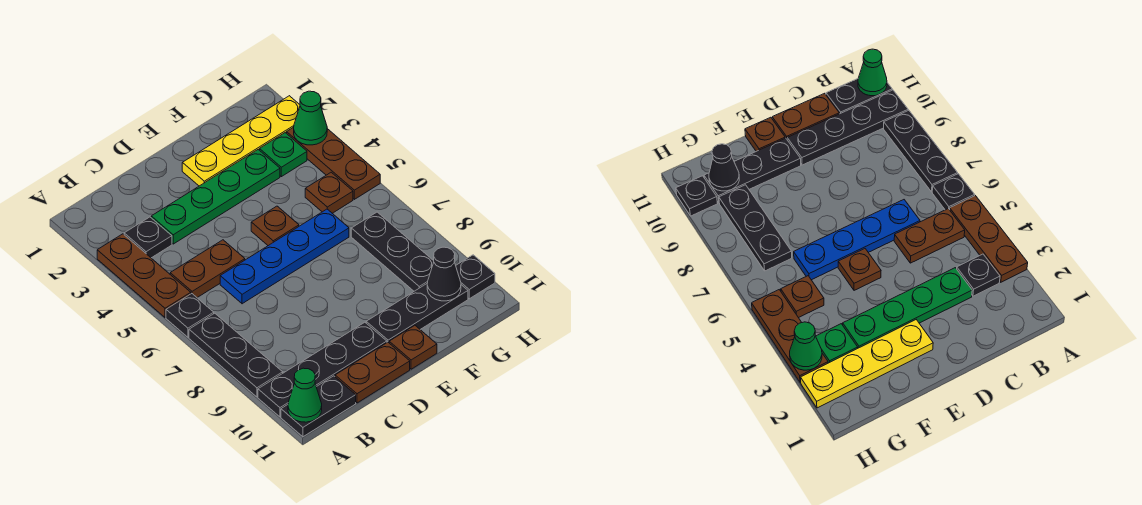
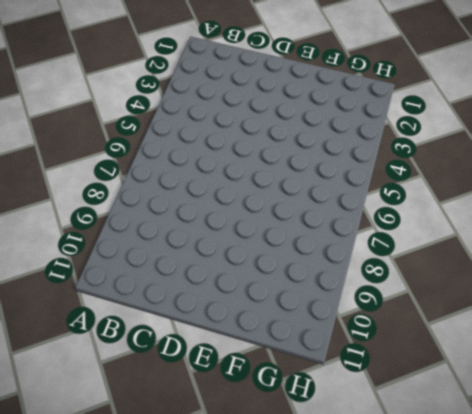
none -> brown plate A3:A5 level 1
none -> black plate A6 level 1
none -> black plate A7:A9 level 1

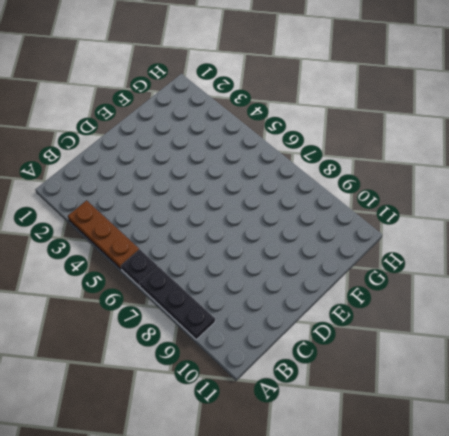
none -> black plate A10:D10 level 1
none -> black plate A11:B11 level 1
none -> black plate B3 level 1

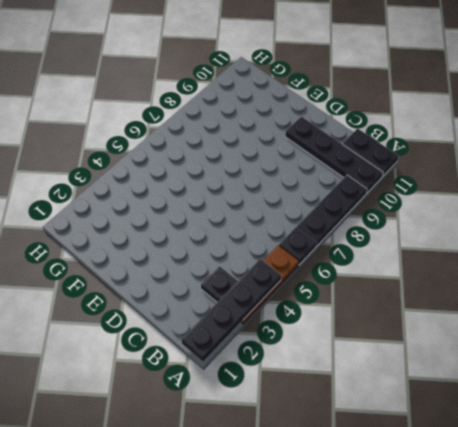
black plate A1:A4 level 2 -> none
none -> brown plate B5:C5 level 1
none -> green plate C3:F3 level 1
none -> blue plate C6:F6 level 1

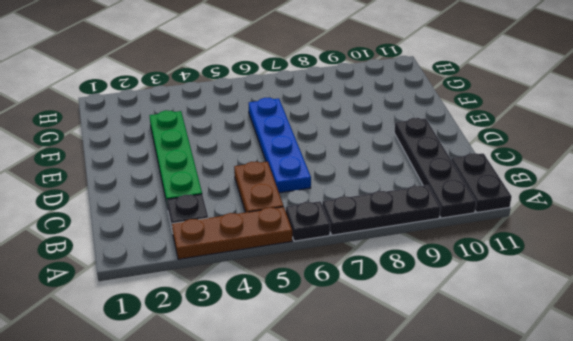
none -> brown plate C11:D11 level 1
none -> yellow plate E2:H2 level 1
none -> brown plate E5 level 1

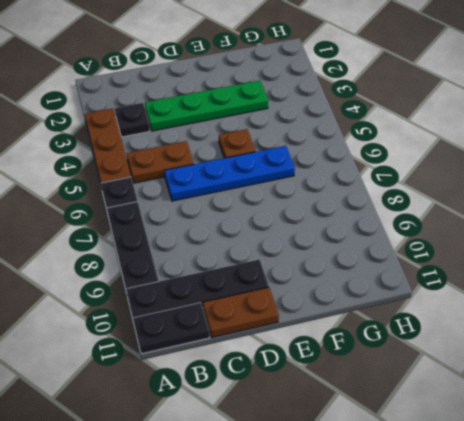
none -> yellow plate E2:H2 level 1
none -> black plate E10:G10 level 1
none -> brown plate E11 level 1

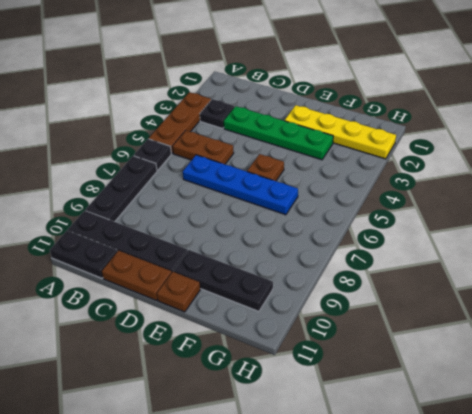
none -> green plate G3 level 1
none -> brown plate G5 level 1
none -> black plate G7:G9 level 1

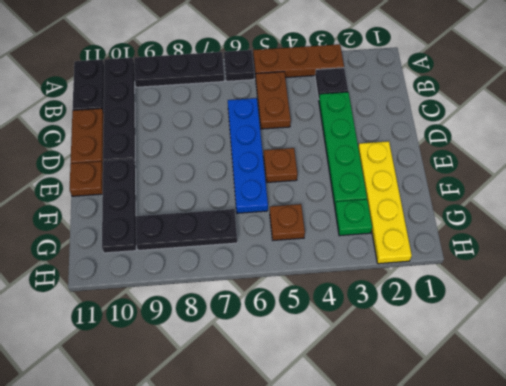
none -> brown plate H3:H5 level 1
none -> black plate H10 level 1
none -> green cone A11 level 2

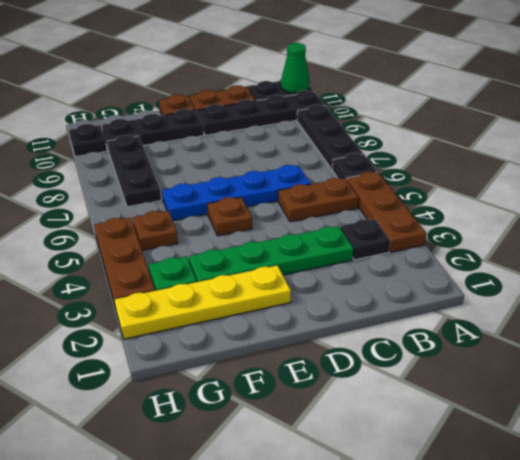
none -> black cone G10 level 2
none -> green cone H3 level 2

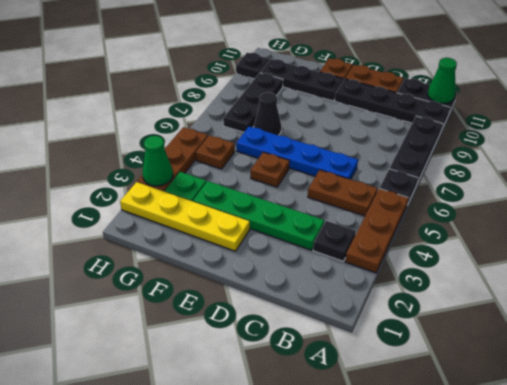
black cone F7 level 1 -> black cone G10 level 2

